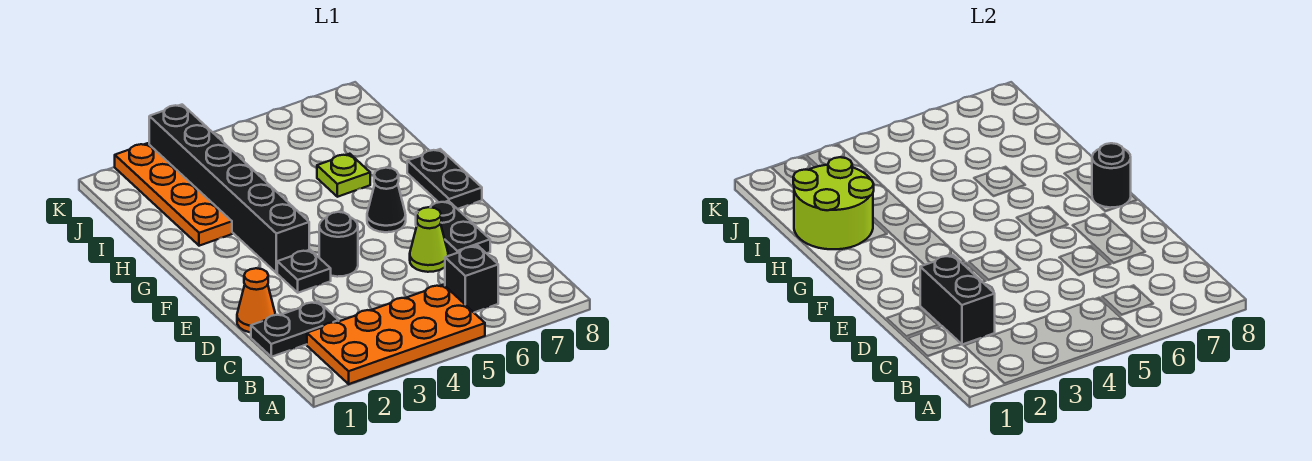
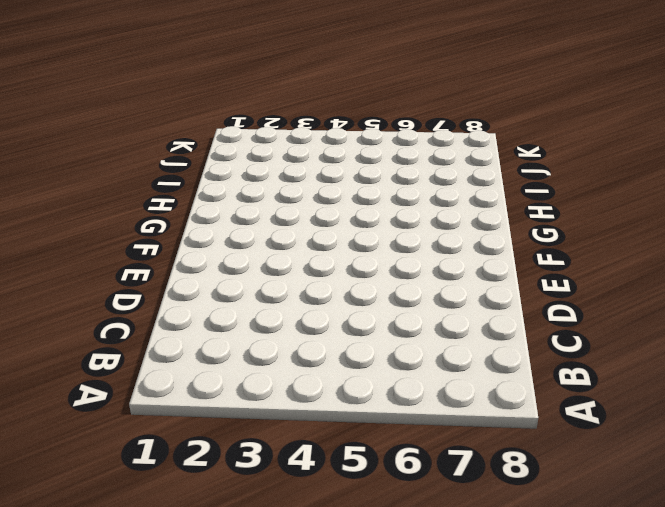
none -> orange plate A2:B5 level 1
none -> black brick B6 level 1
none -> black plate C1:C2 level 1

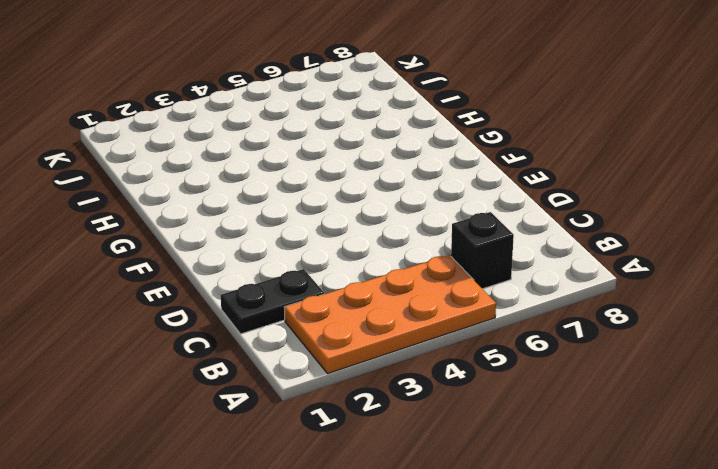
none -> orange cone D1 level 1
none -> lime cone D6 level 1
none -> black plate D7:E7 level 1

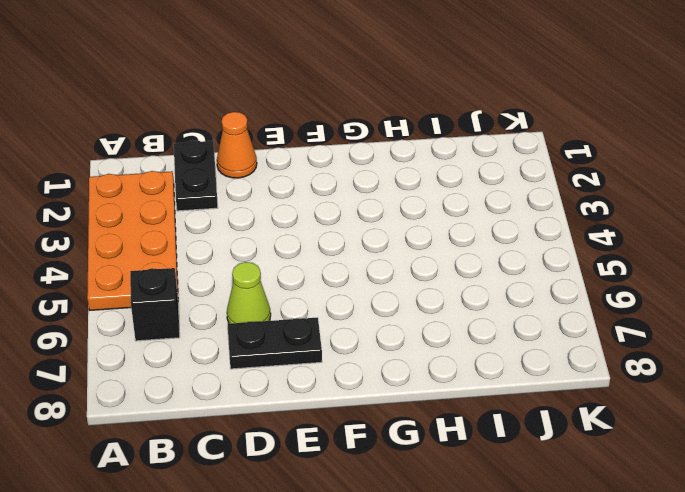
none -> black plate E3 level 1
none -> black round brick E4 level 1
none -> black brick F3:K3 level 1

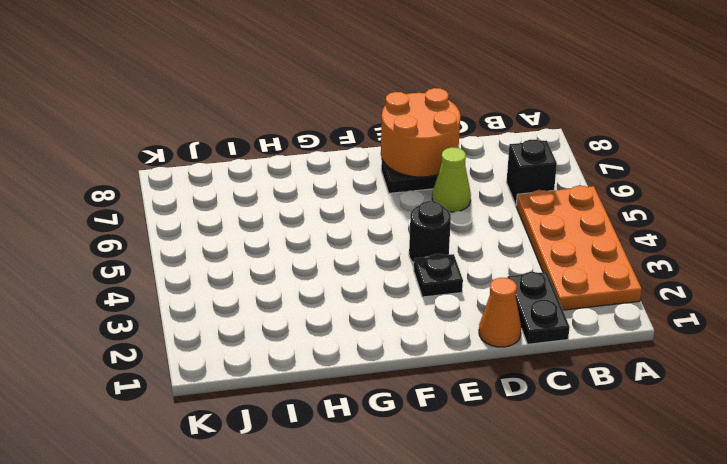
orange round brick D7:E8 level 2 -> none
none -> black brick F3:K3 level 1
none -> black cone F6 level 1
none -> black plate F8:G8 level 1

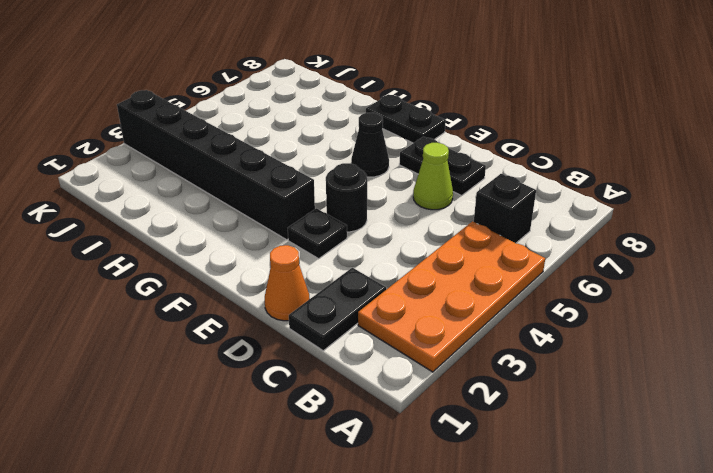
none -> orange plate H2:K2 level 1
none -> lime plate H6 level 1
none -> black brick C2:D2 level 2

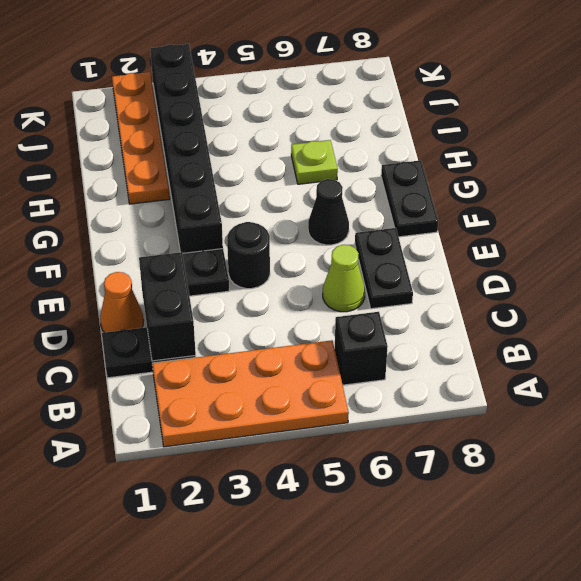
none -> black round brick F8 level 2
none -> lime round brick H1:I2 level 2

